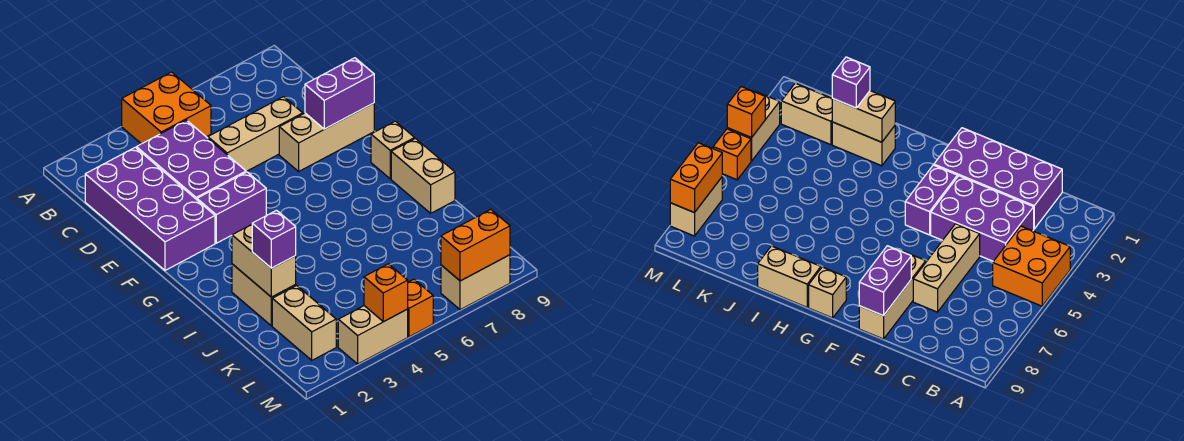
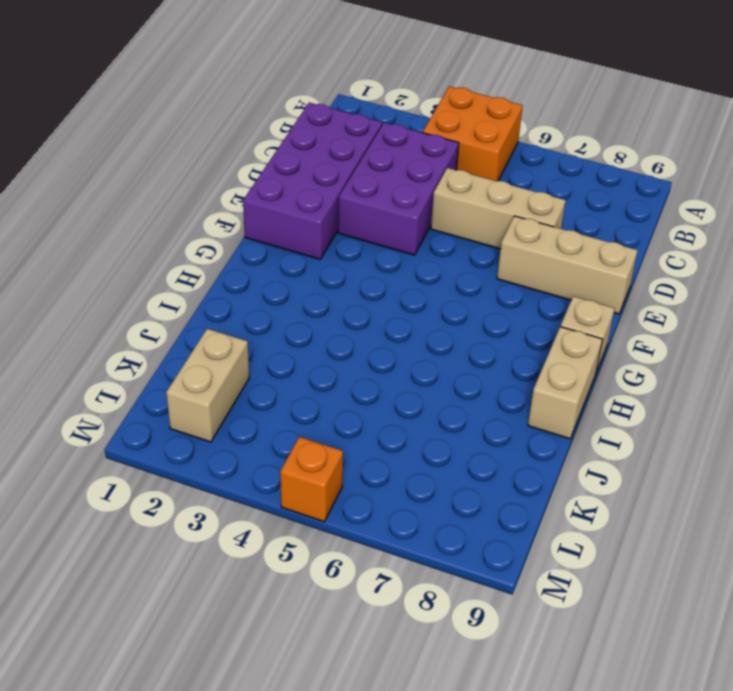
none -> purple brick F3:F4 level 1
none -> tan brick I2:J2 level 1
none -> tan brick M3:M4 level 1

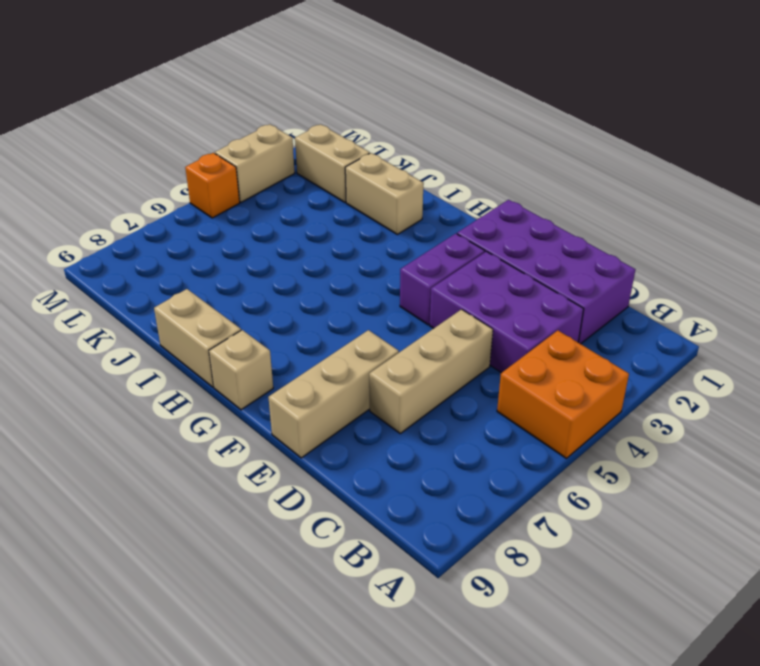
none -> tan brick M7:M8 level 1
none -> purple brick E8:E9 level 2
none -> tan brick I2:J2 level 2

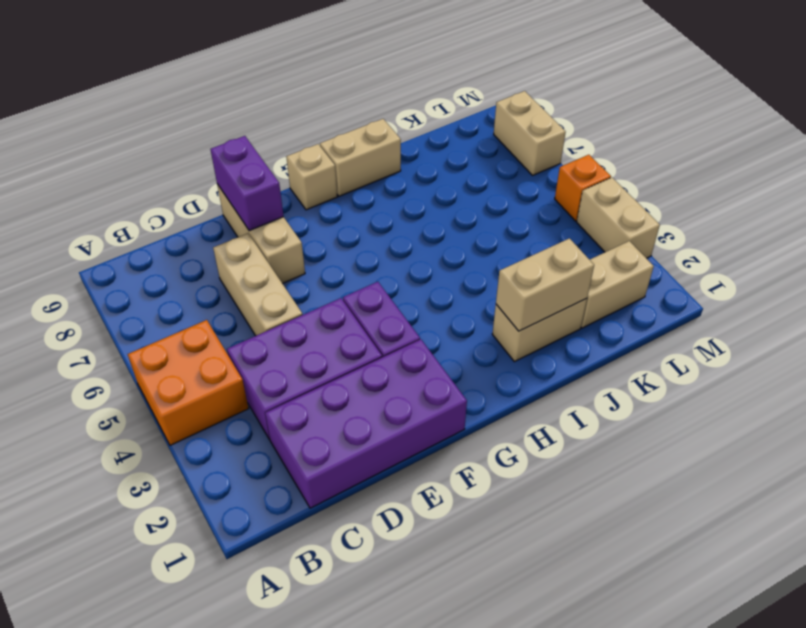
none -> orange brick M4 level 2
none -> orange brick M7:M8 level 2
none -> purple brick J2 level 3

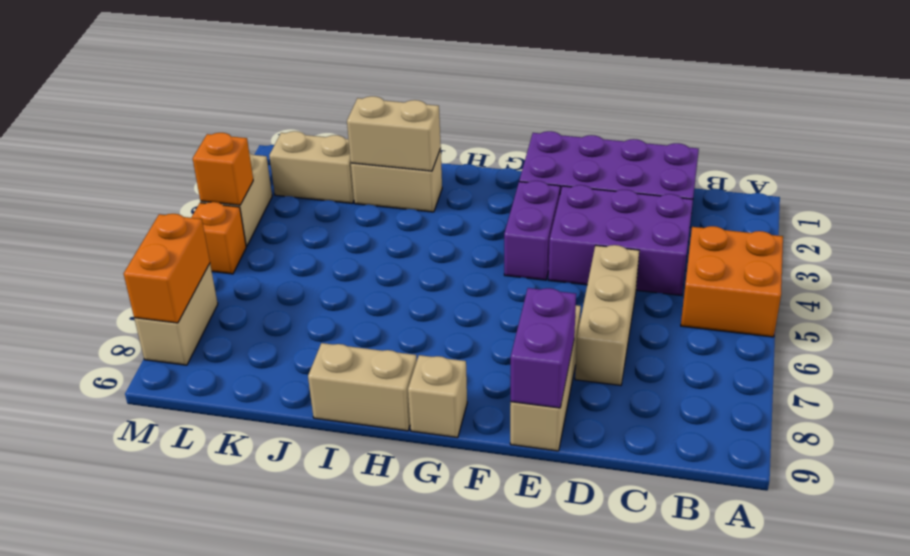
none -> purple brick J2 level 3

